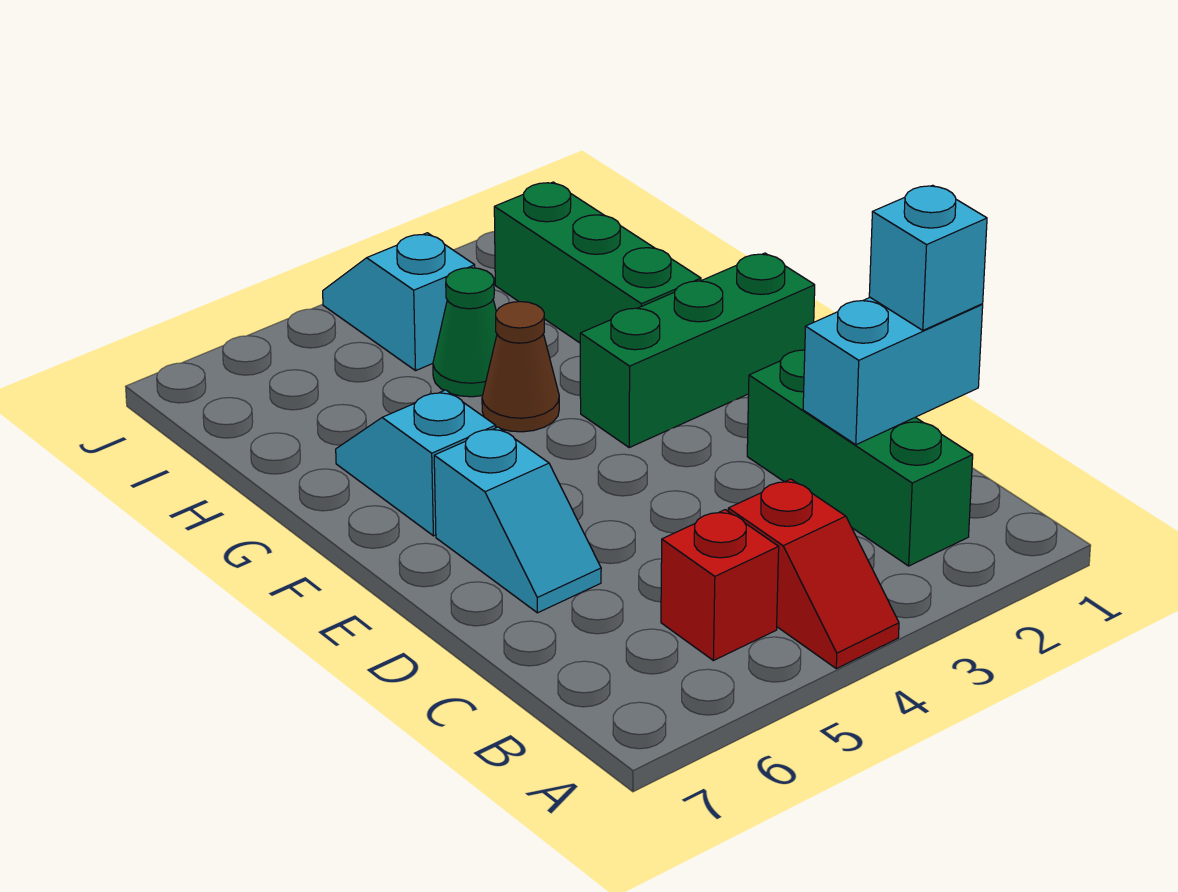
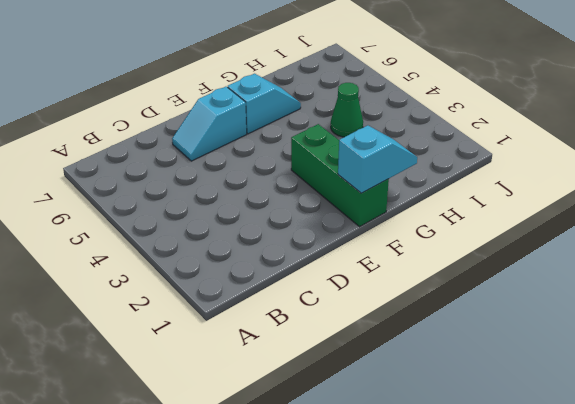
cyan slope F1:G1 level 2 top F -> cyan slope I4:J4 level 1 top I
none -> red slope A4:B4 level 1 top B
none -> green brick B2:D2 level 1
none -> red brick B5 level 1

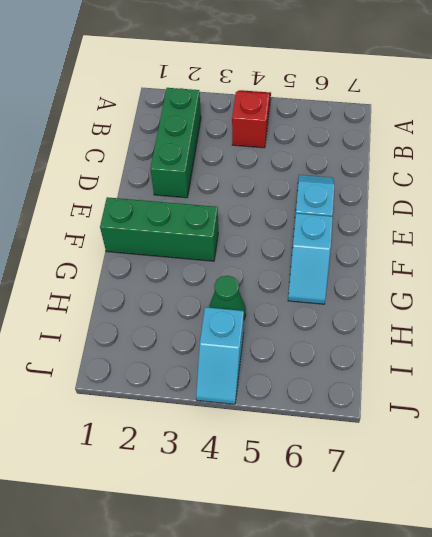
none -> red brick B5 level 1
none -> green brick G2:I2 level 1
none -> brown cone G4 level 1

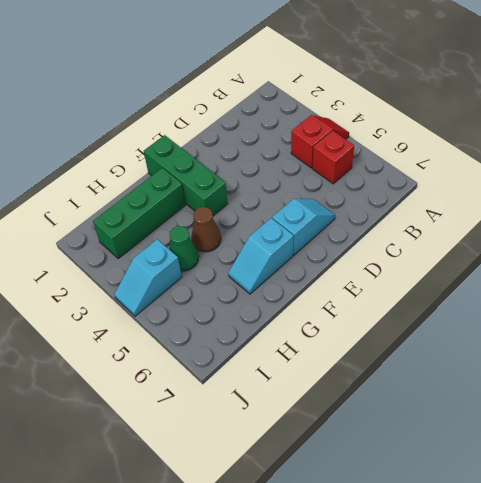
none -> green brick B2:D2 level 1
none -> cyan brick C1:C2 level 2
none -> cyan brick C1 level 3

